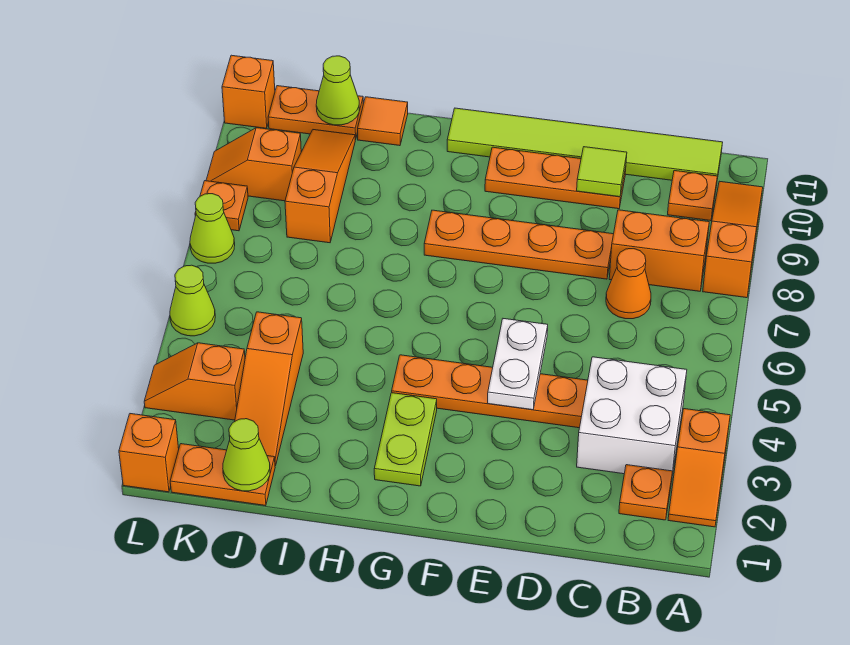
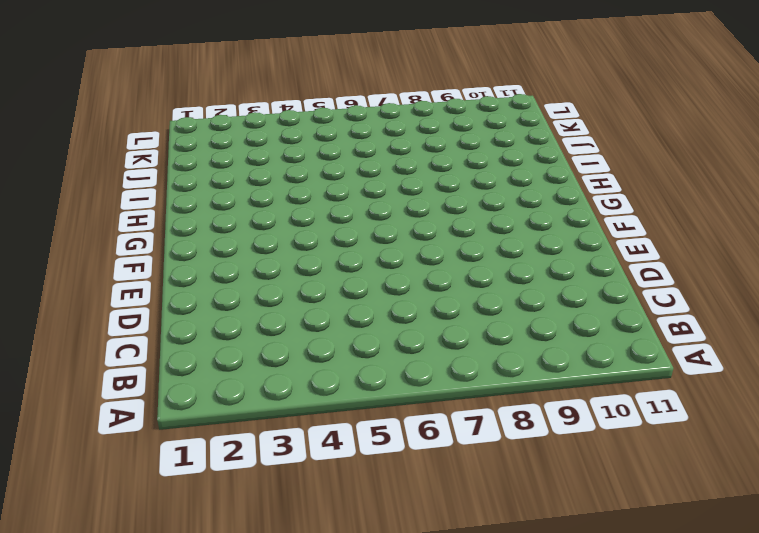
none -> orange slope A2:A3 level 1 top 3
none -> orange slope A8:A10 level 1 top 8
none -> orange plate B2 level 1

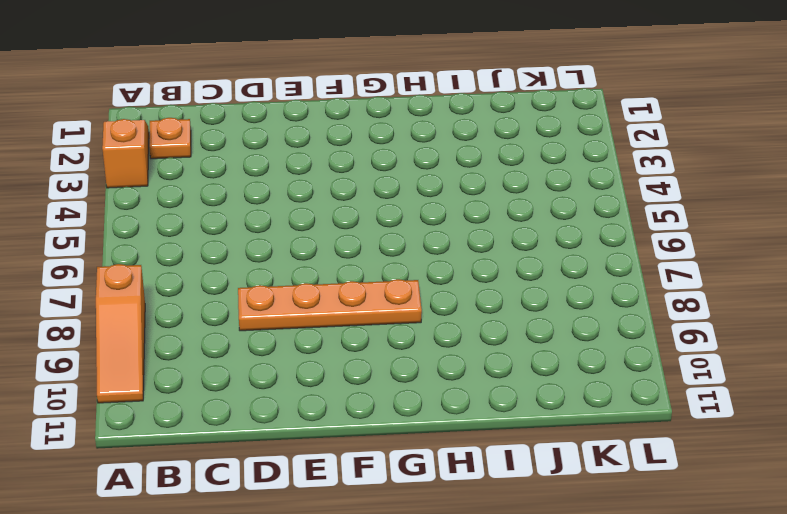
none -> white brick B3:C4 level 1
none -> orange brick B8:C8 level 1
none -> orange plate B10 level 1

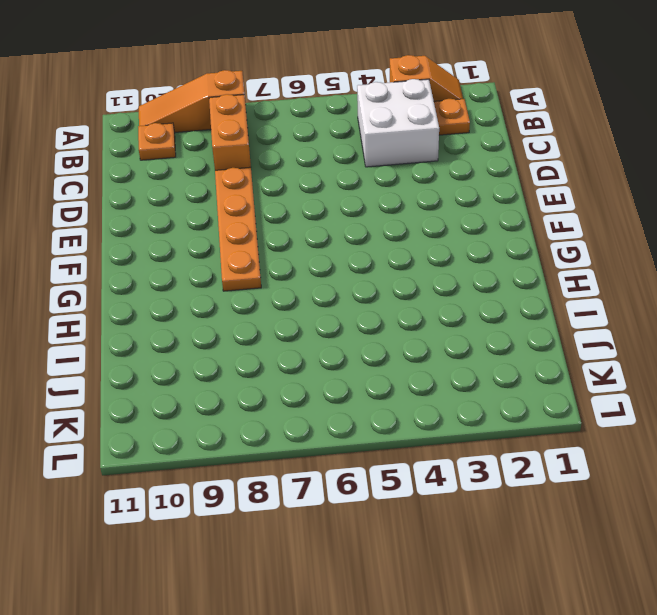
none -> lime tile B11:G11 level 1
none -> orange cone C7 level 1
none -> orange plate D4:G4 level 1

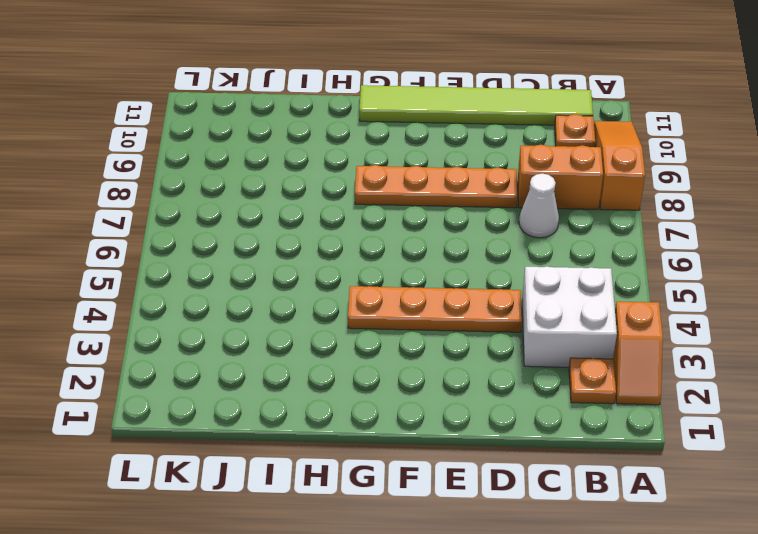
white cone C7 level 1 -> orange cone C7 level 1
none -> orange plate D10:F10 level 1
none -> lime plate G2:G3 level 1
none -> orange tile I11 level 1

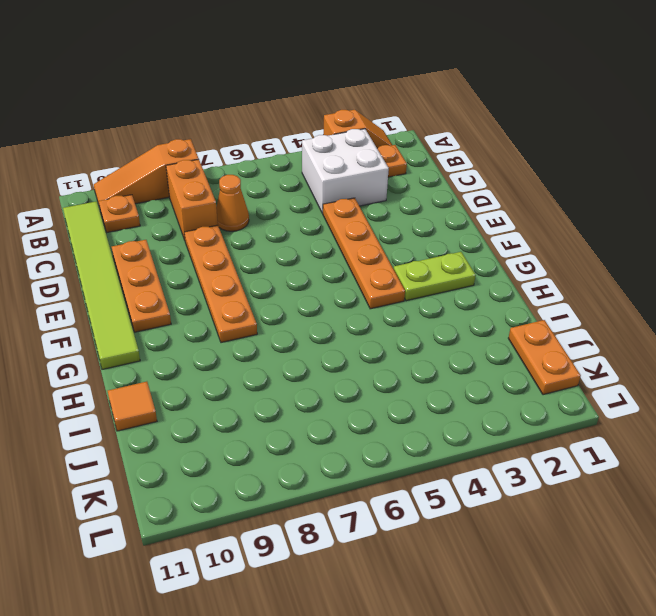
none -> orange slope J2:J4 level 1 top 4
none -> orange slope J8:J10 level 1 top 8
none -> orange plate J11:K11 level 1

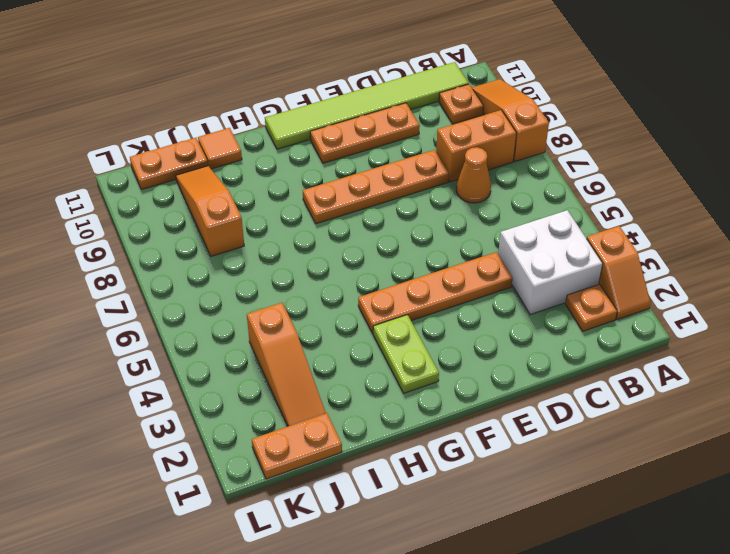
none -> orange slope K3:L3 level 1 top K
none -> orange slope K9:L9 level 1 top K
none -> orange brick L1 level 1

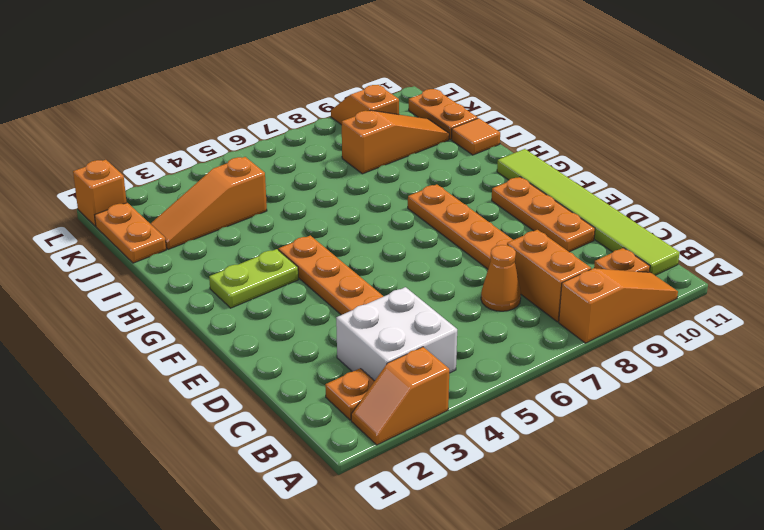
none -> orange slope K3:L3 level 1 top K
none -> lime cone L5 level 1
none -> lime cone L7 level 1

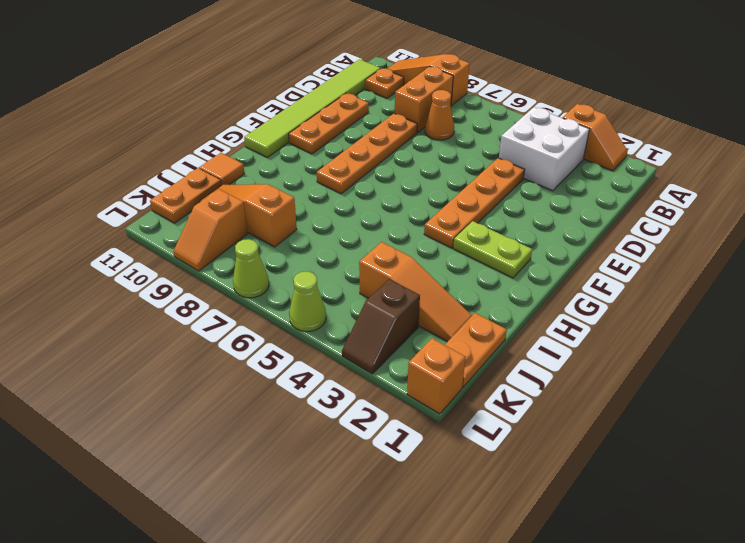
brown slope K3:L3 level 1 top K -> orange slope K3:L3 level 1 top K
none -> orange plate B2 level 1
none -> orange plate L8 level 1
none -> orange brick L11 level 1

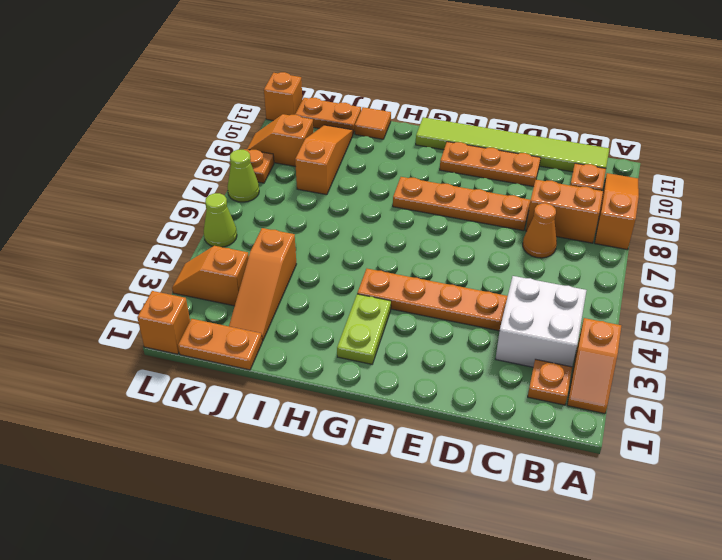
none -> lime tile D10 level 2
none -> white plate E4:E5 level 2
none -> lime cone J1 level 2

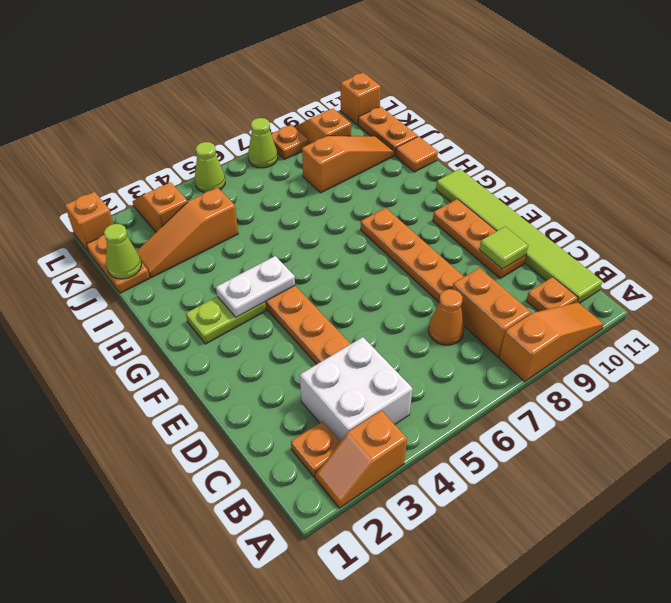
white plate G3:G4 level 2 -> white plate E4:E5 level 2
none -> lime cone J11 level 2

